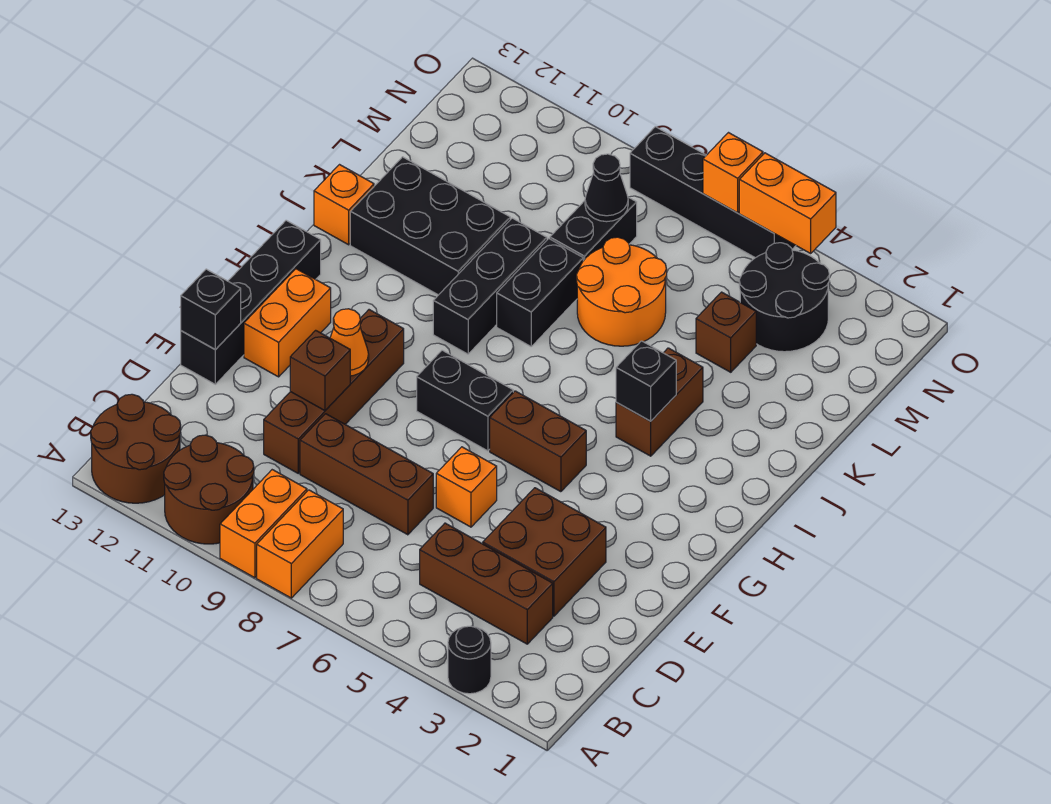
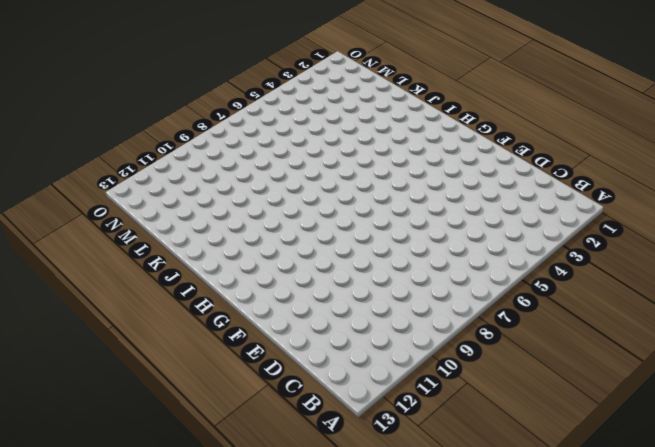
none -> black round brick A3 level 1
none -> orange brick A8:B8 level 1
none -> orange brick A9:B9 level 1
none -> brown round brick A10:B11 level 1

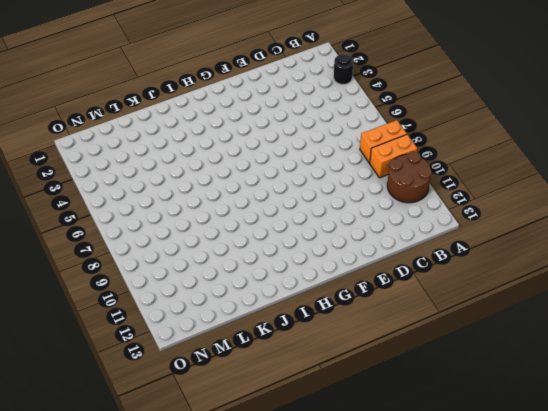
none -> brown round brick A12:B13 level 1
none -> brown brick C3:C5 level 1
none -> brown brick D3:E4 level 1
none -> brown brick D7:D9 level 1

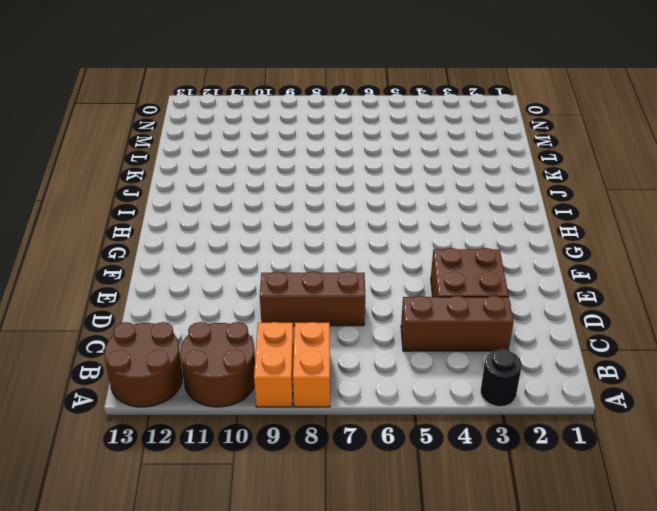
none -> brown brick D10:G10 level 1
none -> orange brick E6 level 1
none -> black brick E13:H13 level 1
none -> orange brick F12:G12 level 1

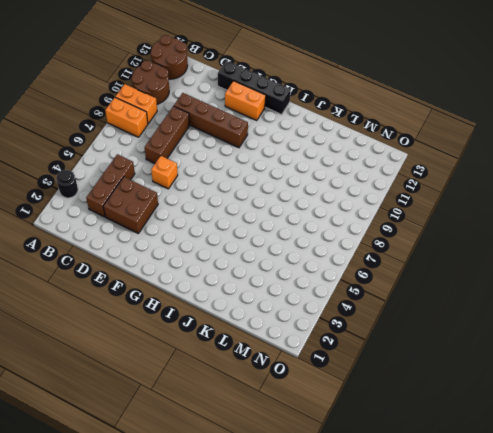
none -> brown brick G5:G6 level 1
none -> black brick G7:G8 level 1
none -> brown brick I4:J4 level 1
none -> black brick I9:K9 level 1

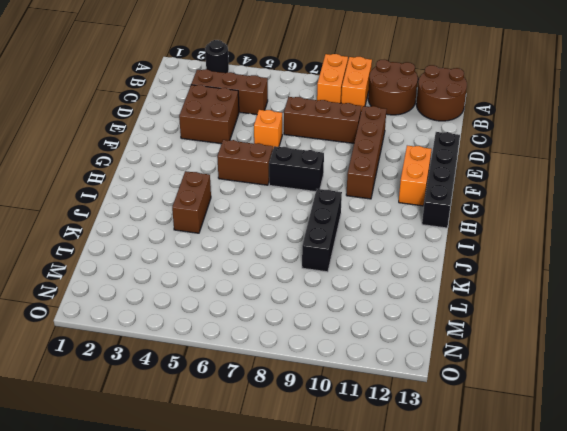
none -> black brick J8:K8 level 1
none -> black brick J10:K12 level 1
none -> orange brick J13 level 1
none -> orange round brick K6:L7 level 1

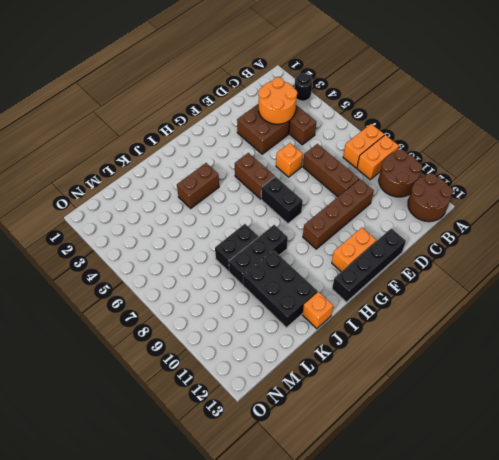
orange round brick C3:D4 level 2 -> orange round brick K6:L7 level 1
none -> brown brick L4 level 1
none -> black brick L8:M8 level 1
none -> black round brick M3:N4 level 1
none -> black brick O5:O8 level 1

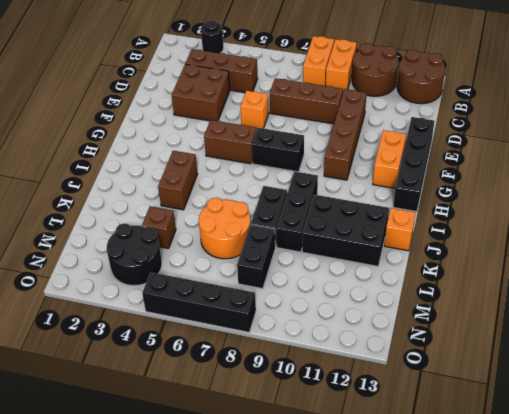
none -> brown brick E10 level 2
none -> black brick E13 level 2
none -> orange cone F10 level 2
none -> black brick I4 level 2

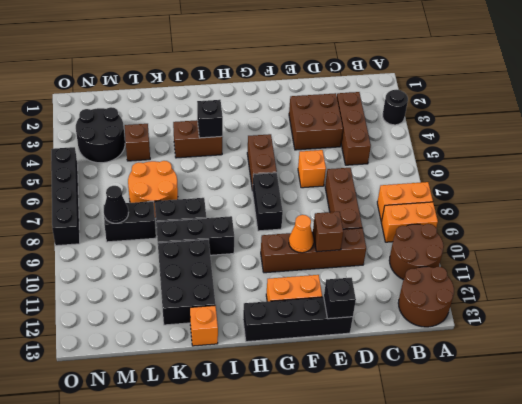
none -> orange brick O4:O5 level 2
none -> orange brick O6 level 2

